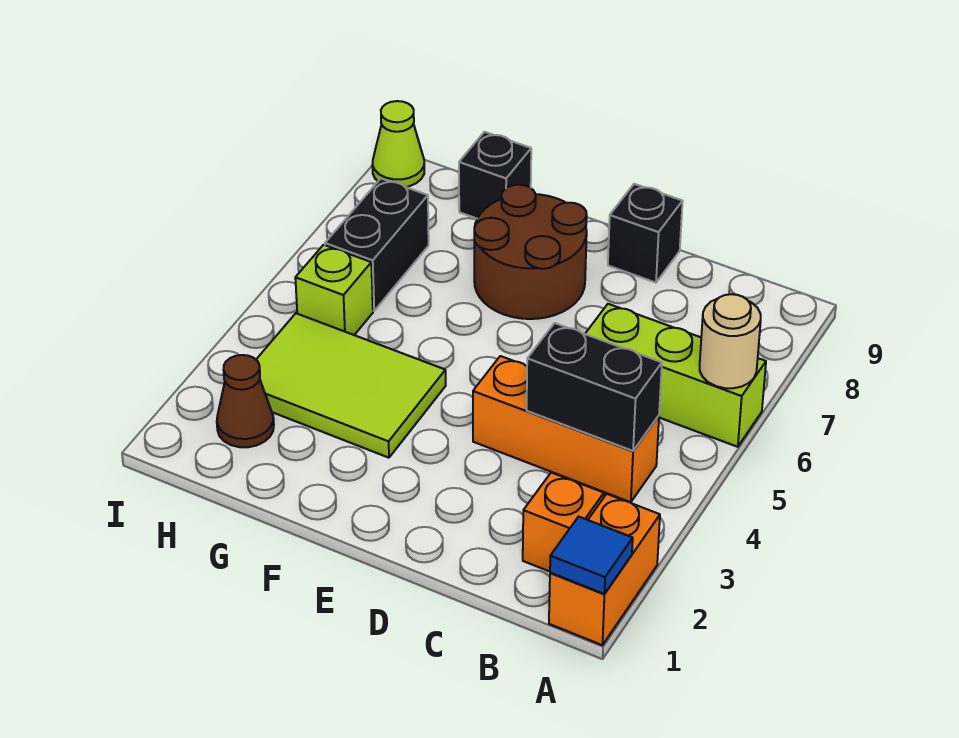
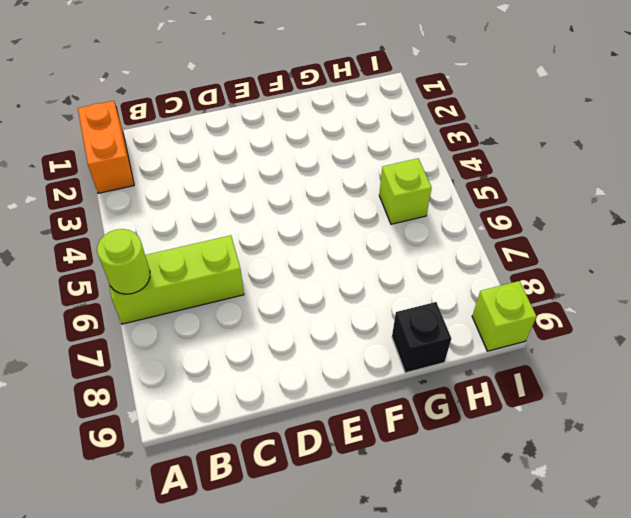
lime round brick A6 level 2 -> tan round brick A6 level 2
lime brick I9 level 1 -> lime cone I9 level 1
none -> orange brick B2 level 1
none -> orange brick B4:D4 level 1
none -> black brick D9 level 1

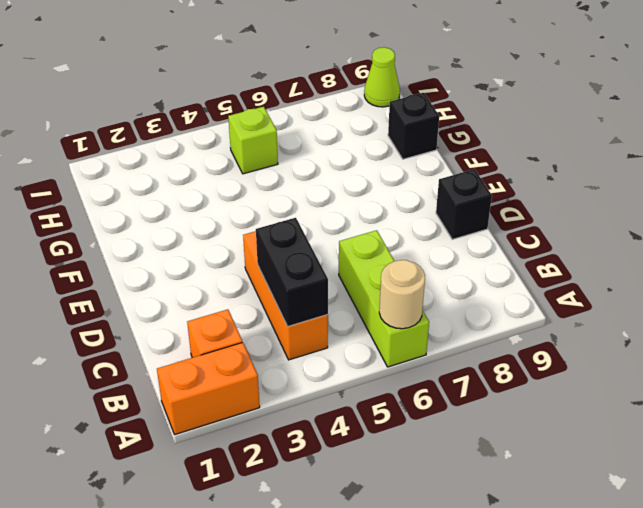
none -> brown round brick E7:F8 level 1
none -> lime tile F3:H4 level 1
none -> brown cone H2 level 1

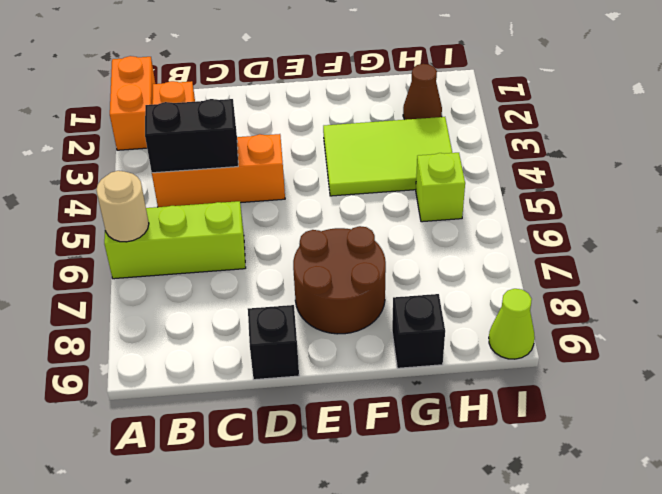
none -> black brick H6:H7 level 1
none -> blue tile A1 level 2

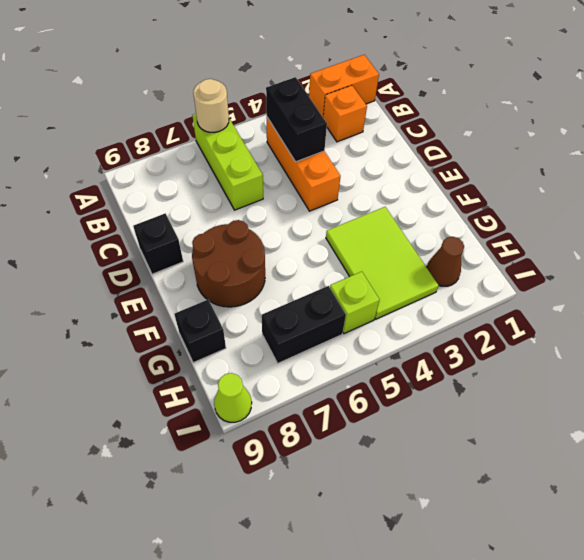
none -> blue tile A1 level 2

